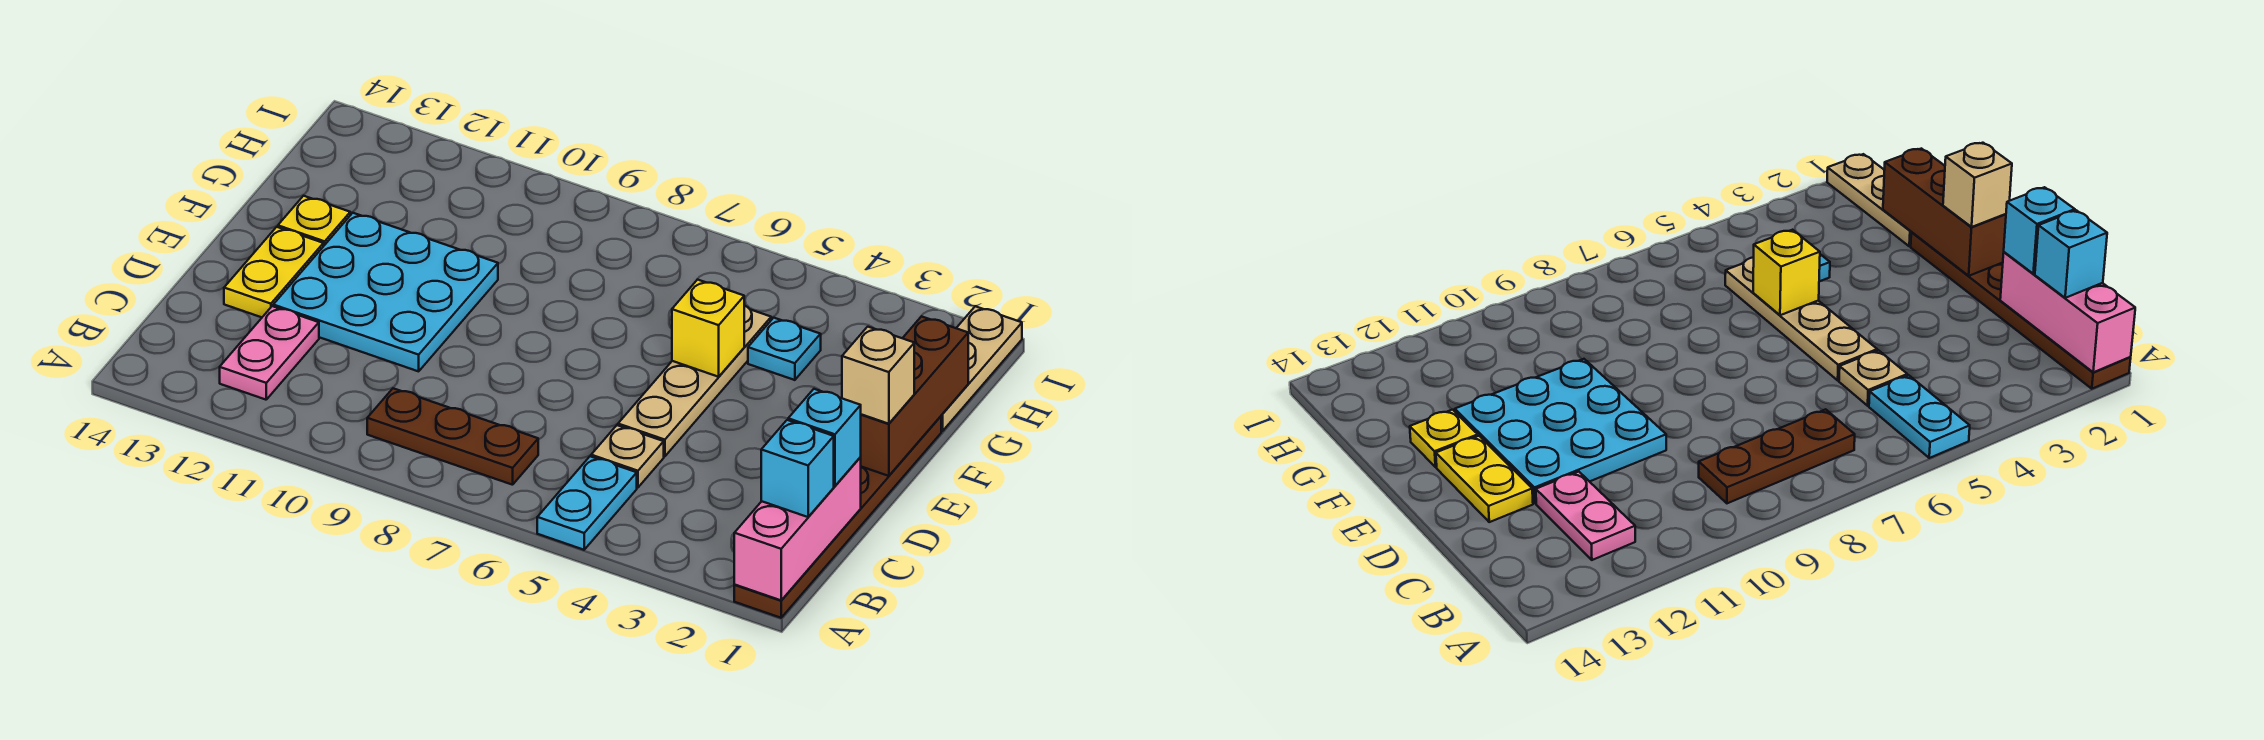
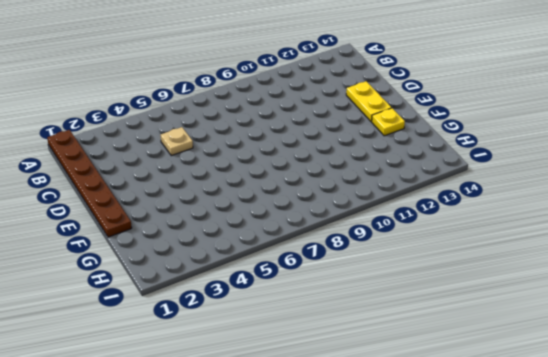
none -> cyan plate A5:B5 level 1
none -> brown plate B7:B9 level 1
none -> pink plate B12:C12 level 1

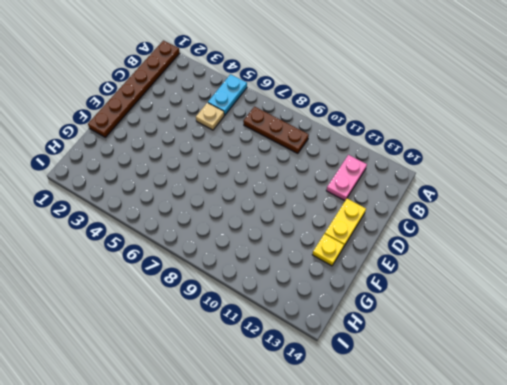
none -> tan plate D5:G5 level 1
none -> cyan plate D10:F12 level 1
none -> tan plate G1:I1 level 1

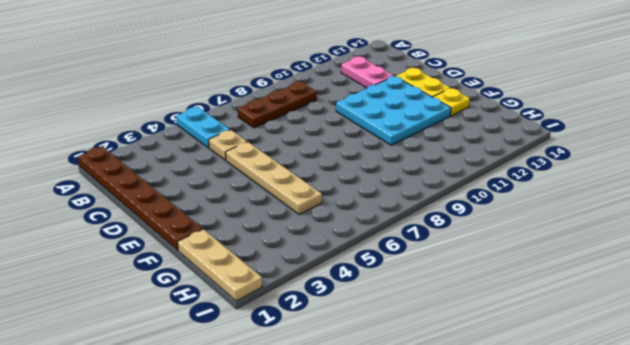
none -> cyan plate G4 level 1
none -> pink brick A1:C1 level 2
none -> brown brick E1:G1 level 2

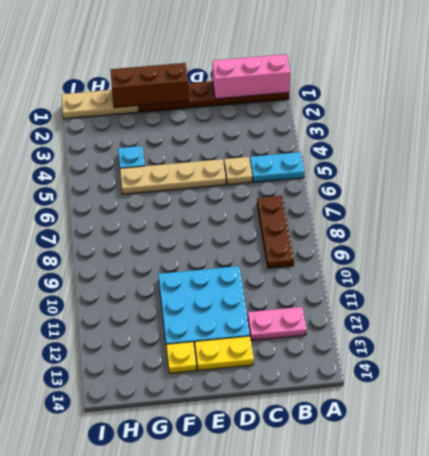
none -> yellow brick F5 level 2
none -> cyan brick B1 level 3
none -> cyan brick C1 level 3

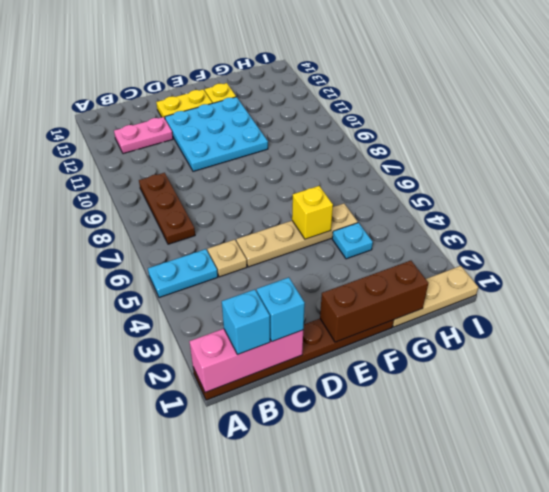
none -> tan brick E1 level 3

